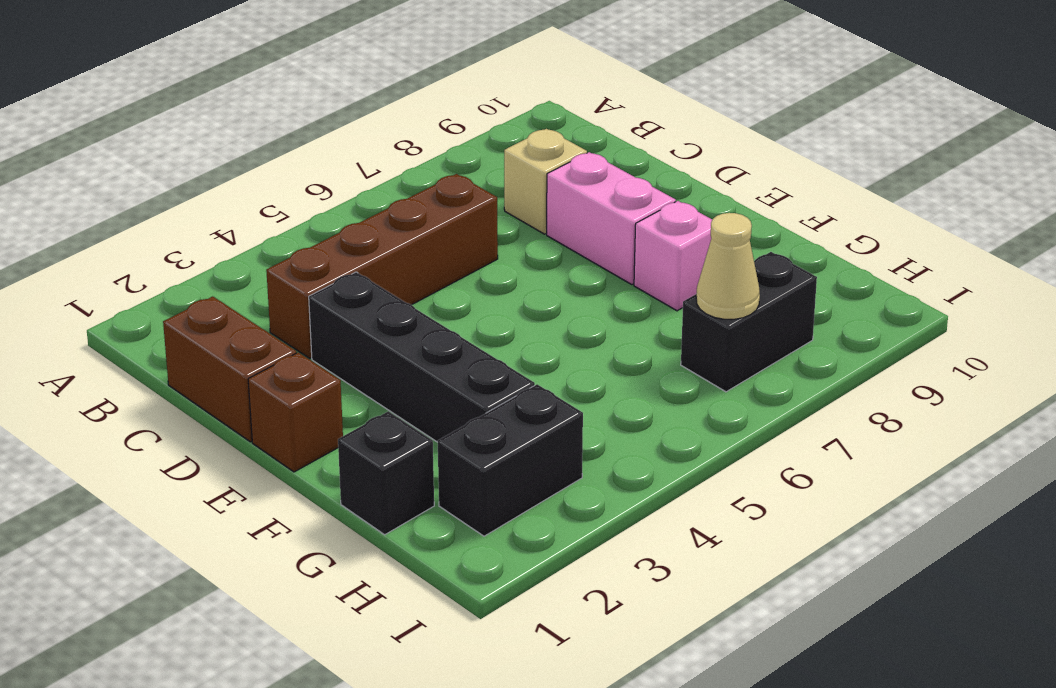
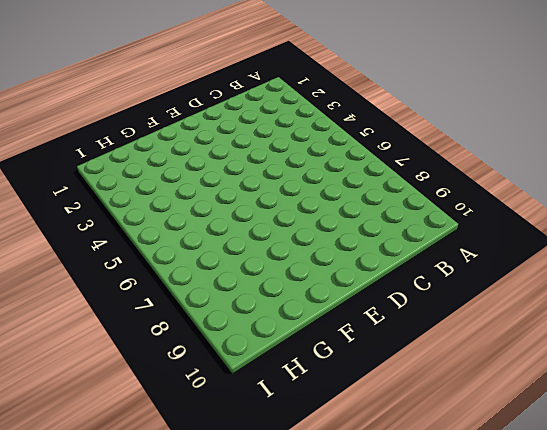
none -> brown brick C1:D1 level 1
none -> brown brick C3:C6 level 1

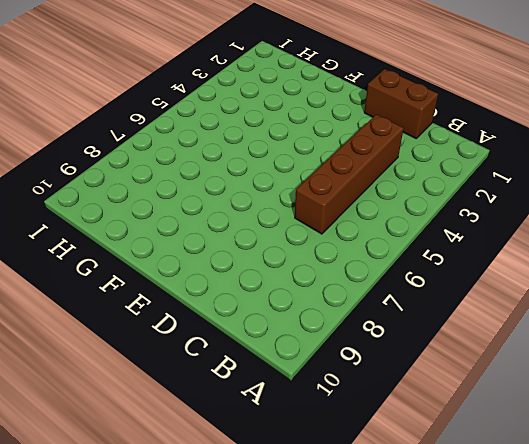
none -> tan brick C8 level 1
none -> black brick D3:G3 level 1

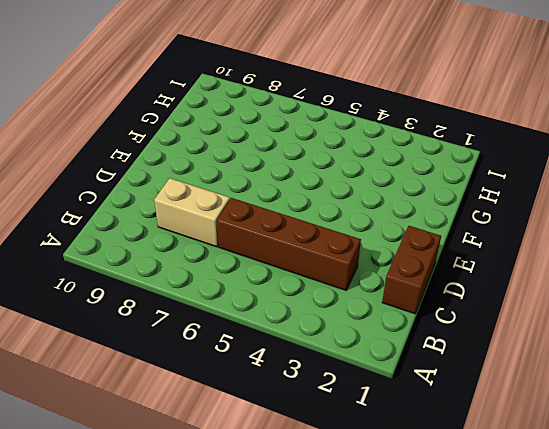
tan brick C7:C8 level 1 -> tan brick C8 level 1
none -> black brick D3:G3 level 1
none -> pink brick D8:E8 level 1

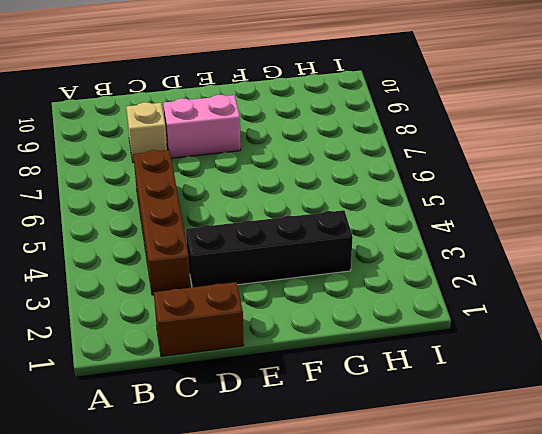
none -> brown brick E1 level 1
none -> pink brick F8 level 1

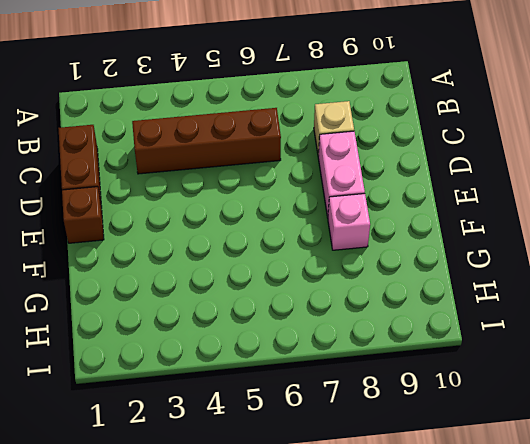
none -> black brick D3:G3 level 1
none -> black brick G1 level 1

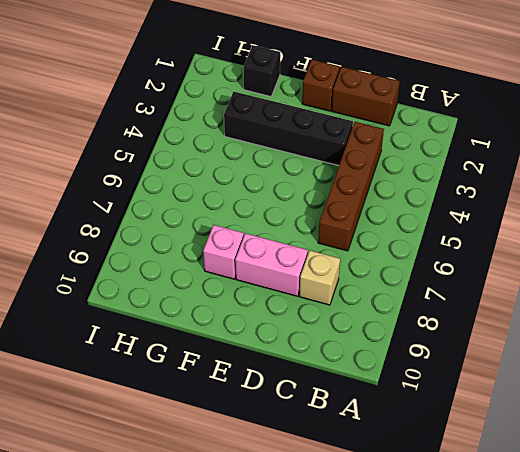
none -> black brick H2:H3 level 1
none -> black brick H7:H8 level 1

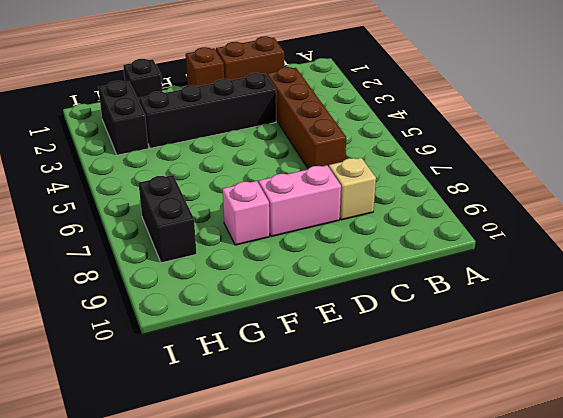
none -> tan cone H7 level 2

